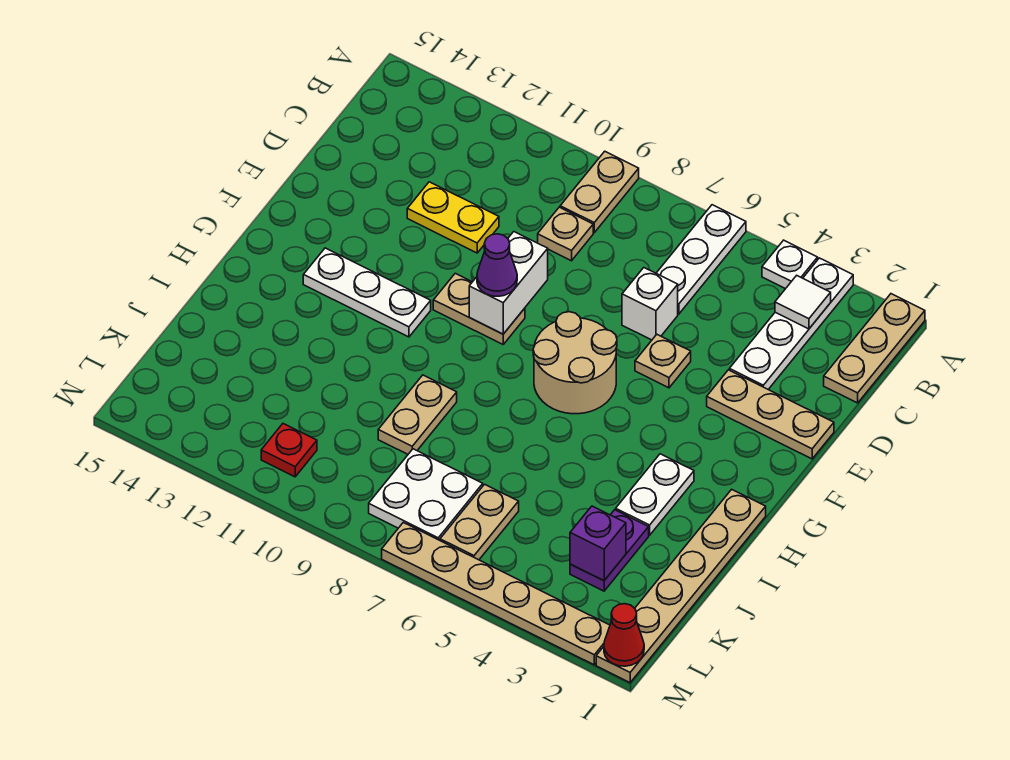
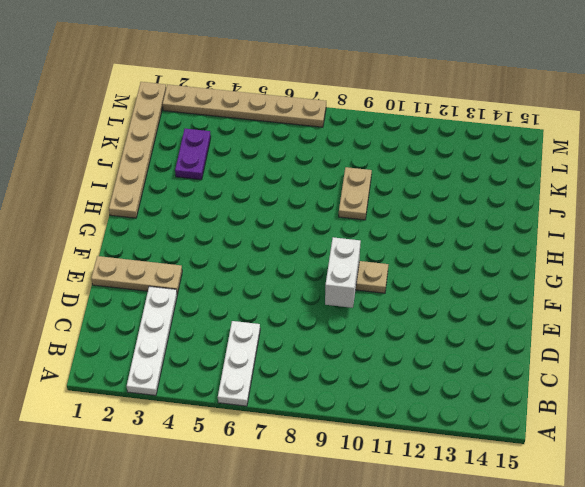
none -> tan plate A1:C1 level 1
none -> white plate A4 level 1
none -> tan plate A9:B9 level 1

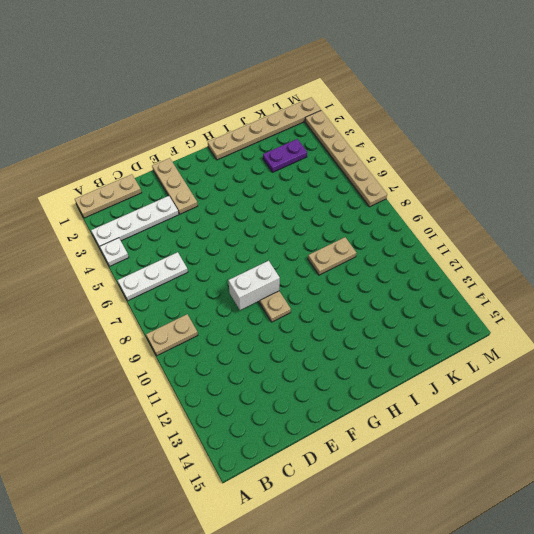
none -> tan plate C9 level 1
none -> white brick D6 level 1
none -> yellow plate D11:D12 level 1

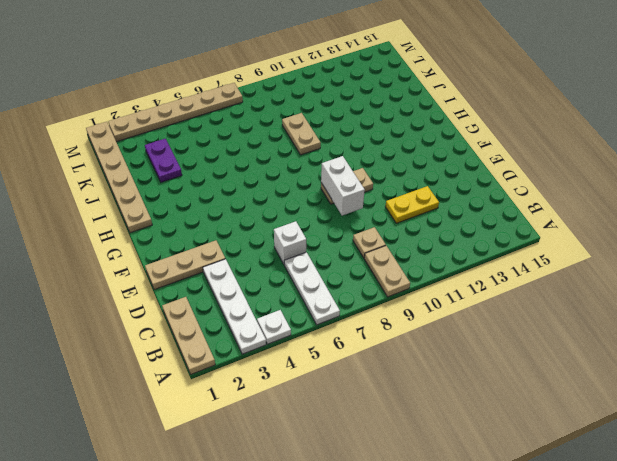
none -> tan plate E5 level 1
none -> tan round brick F6:G7 level 1
none -> white plate G11:G13 level 1

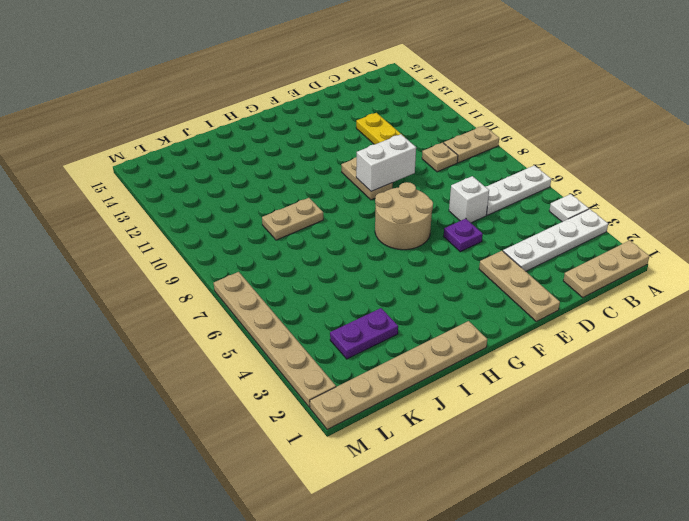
purple plate E5 level 1 -> tan plate E5 level 1
none -> white plate G11:G13 level 1
none -> white plate H3:I3 level 1
none -> tan plate K6:L6 level 1

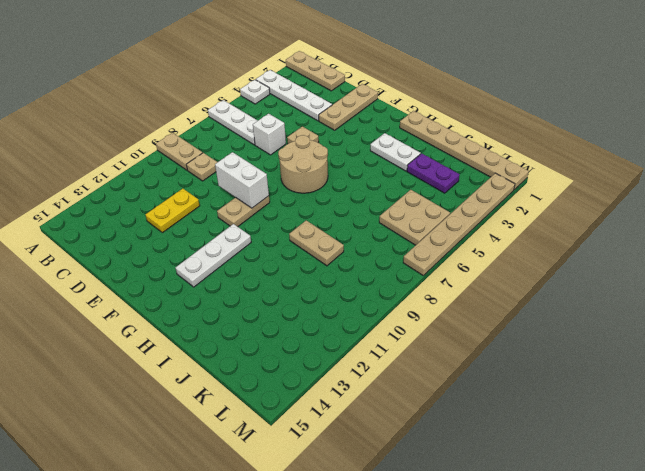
tan plate K5:L6 level 1 -> tan plate K6:L6 level 1
none -> white plate K7:L8 level 1
none -> red plate L11 level 1
none -> white tile B3 level 2

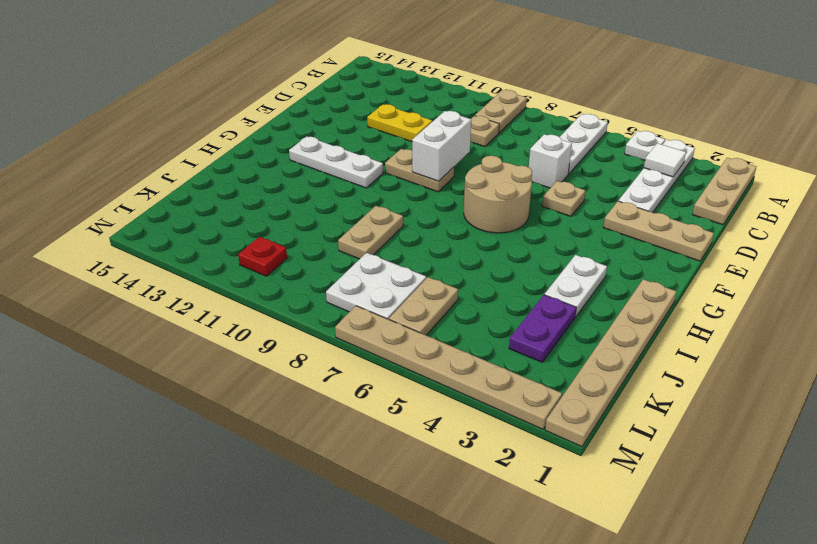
none -> purple brick K3 level 2
none -> red cone M1 level 2
none -> purple cone F9 level 3

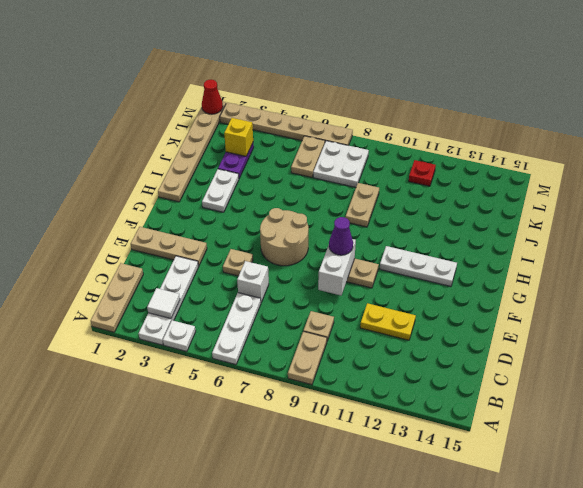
yellow brick K3 level 2 -> purple brick K3 level 2

